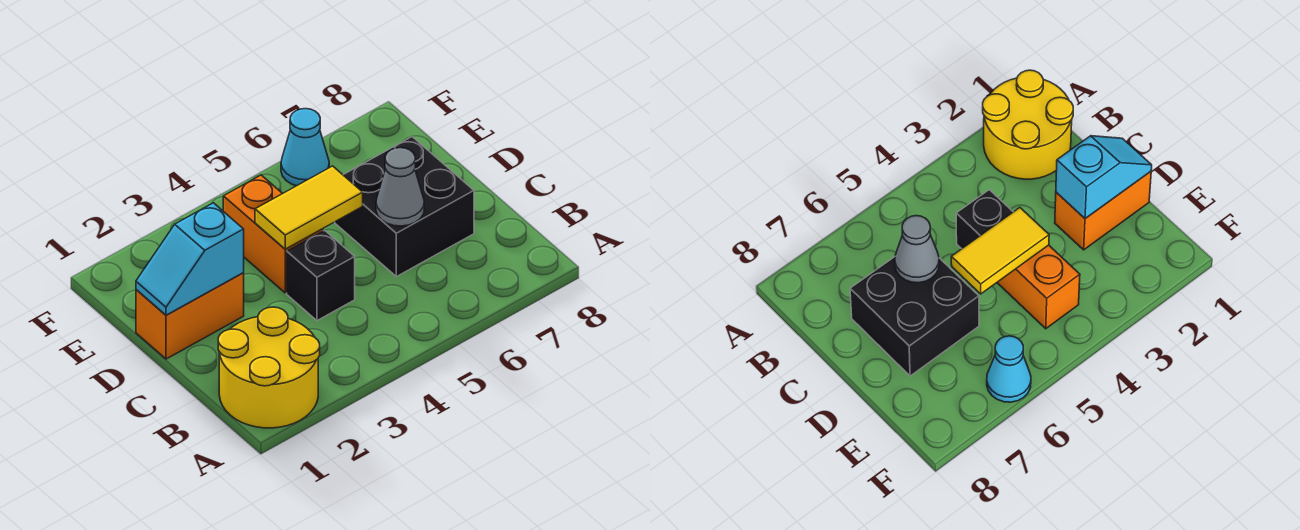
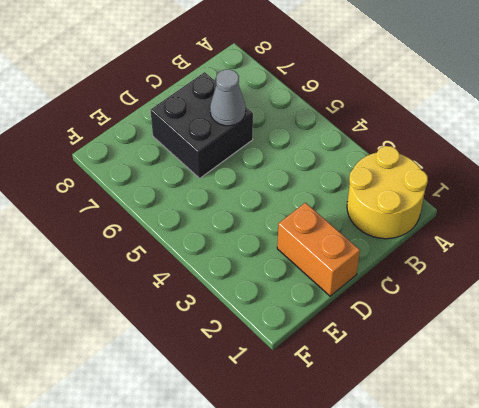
none -> black brick C4 level 1
none -> orange brick D4:E4 level 1

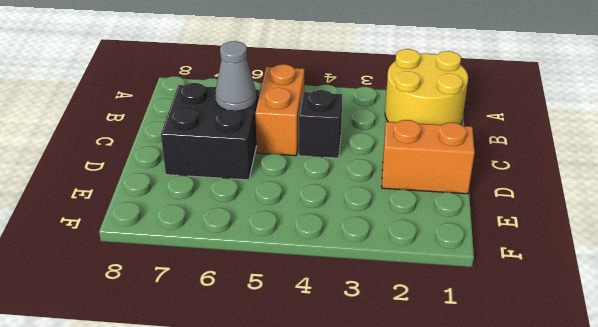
orange brick B5:C5 level 1 -> orange brick D4:E4 level 1
none -> cyan cone F6 level 1
none -> cyan slope D1:D2 level 2 top 2

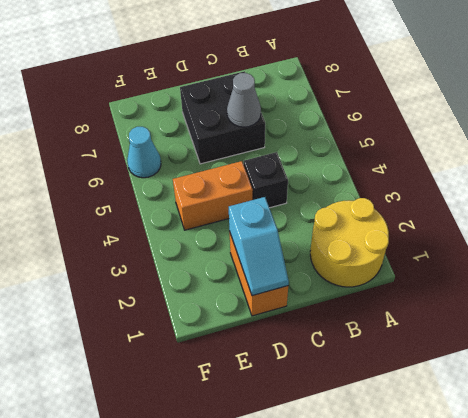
none -> yellow tile D4:D5 level 2

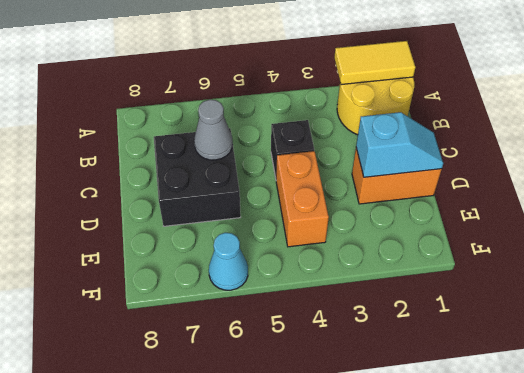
yellow tile A1:A2 level 2 -> yellow tile D4:D5 level 2

